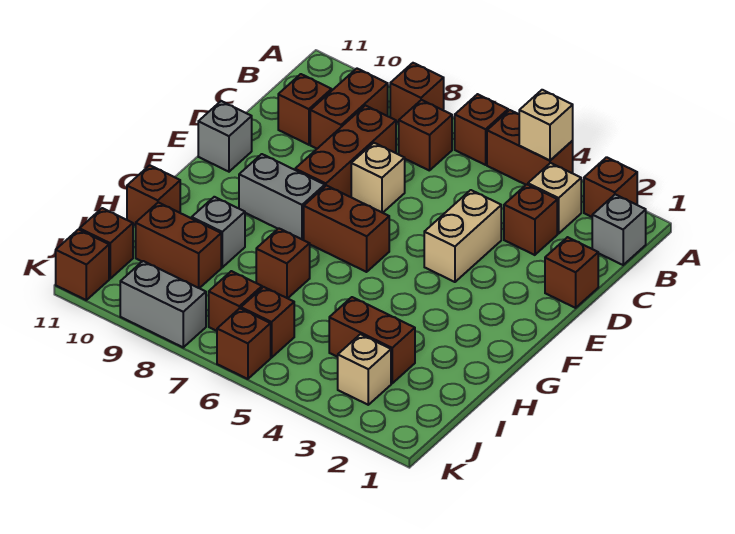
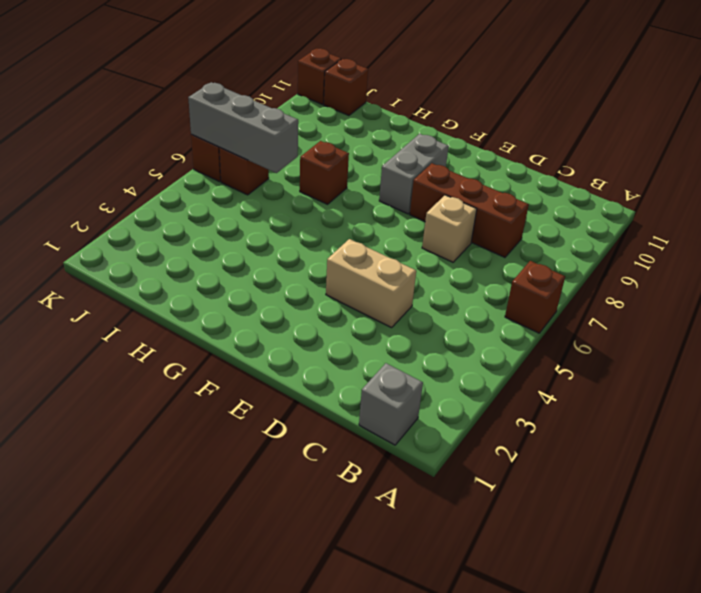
grey brick I6:K6 level 2 -> none
none -> brown brick A2 level 1
none -> brown brick A4:A5 level 1
none -> brown brick A8 level 1
none -> tan brick B3 level 1

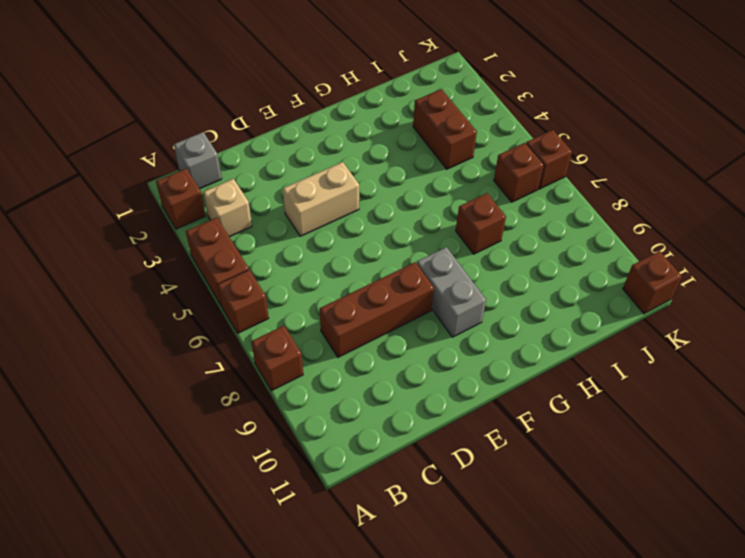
none -> brown brick B7 level 1
none -> brown brick B9:C9 level 1
none -> brown brick C3 level 1
none -> brown brick C10 level 1

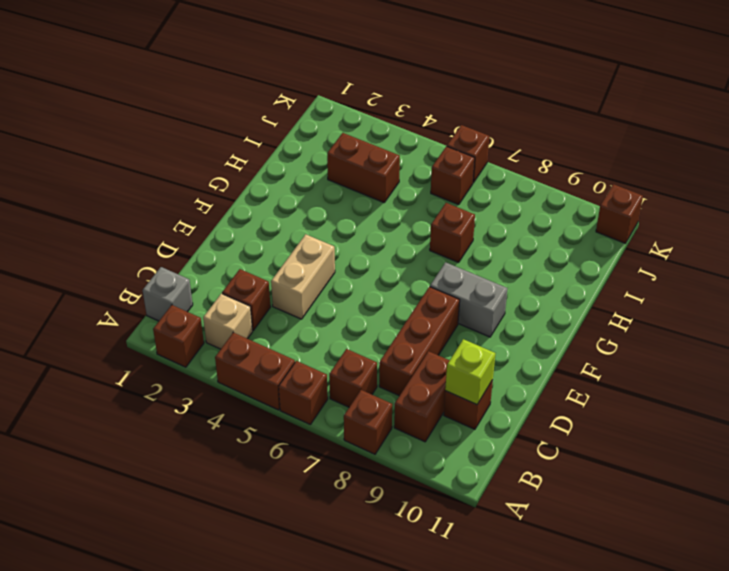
lime brick C10 level 2 -> none
none -> brown brick D1 level 1
none -> tan brick D7 level 1
none -> grey brick E11 level 1
none -> brown brick F6:F7 level 1

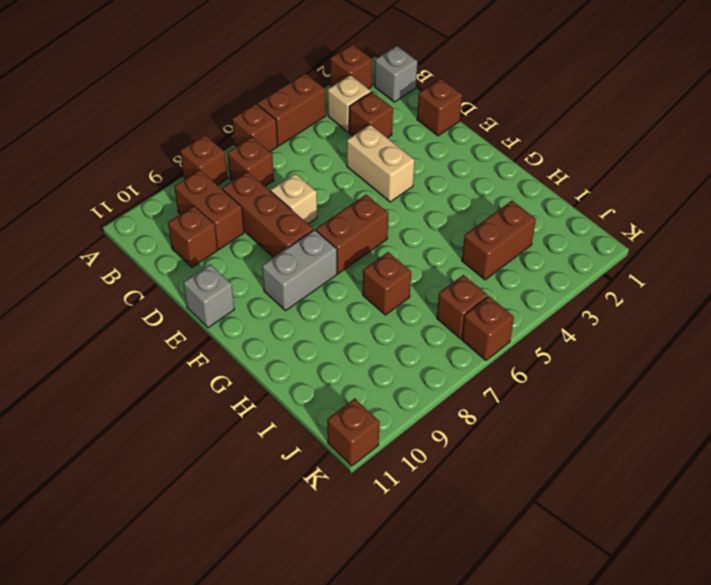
none -> grey brick H9 level 1
none -> brown brick H11 level 1
none -> brown brick I9:I10 level 1
none -> tan brick J3 level 1

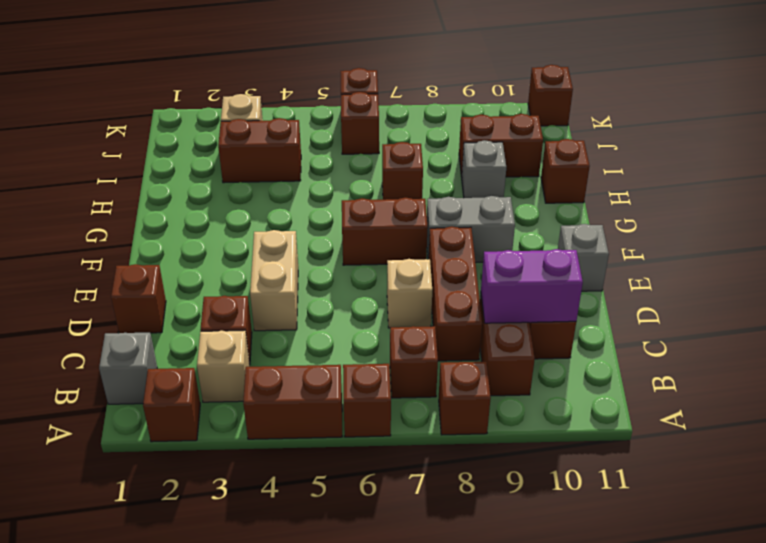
purple brick C9:C10 level 2 -> none
none -> brown brick J7 level 1
none -> brown brick J11 level 1
none -> grey brick K8:K9 level 1
none -> tan brick A4 level 2

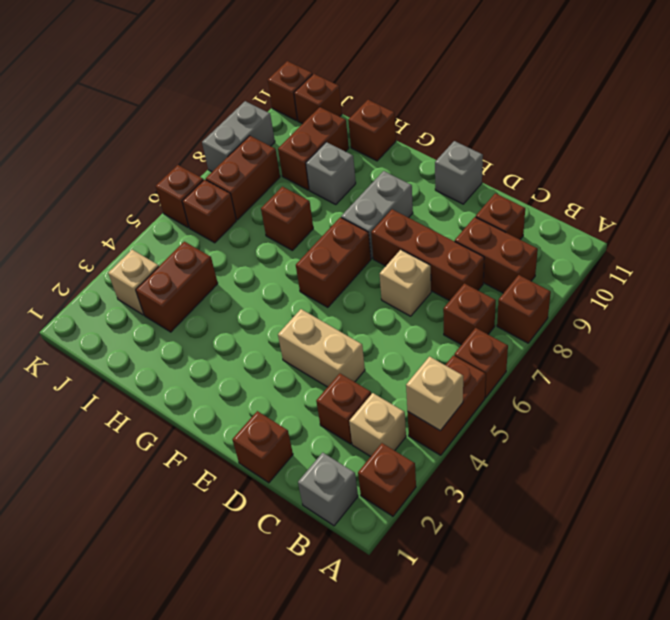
brown brick J7:J8 level 1 -> brown brick J7 level 1

